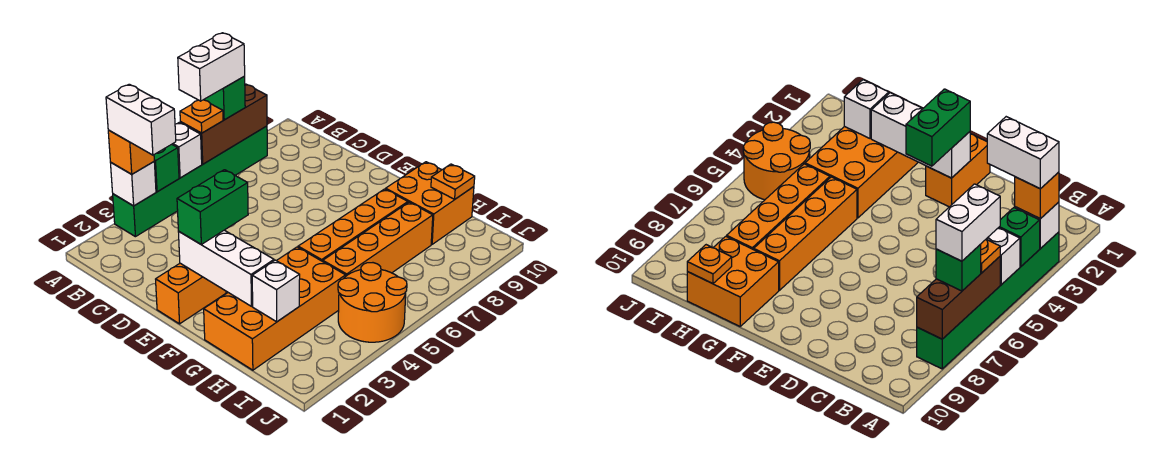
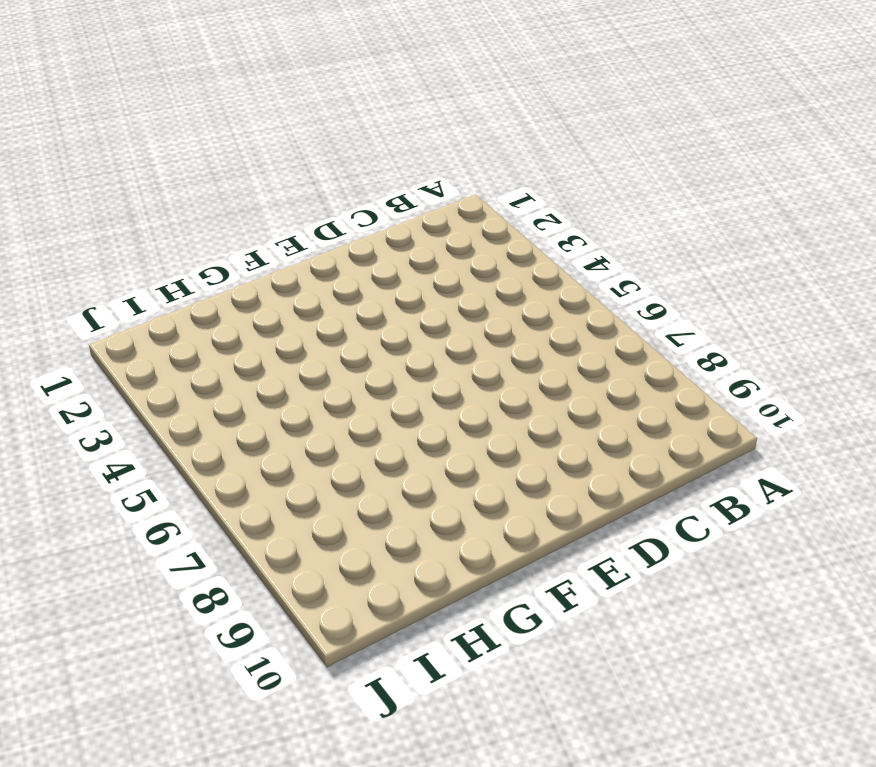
none -> green brick A3:A8 level 1
none -> orange brick E1:E2 level 1
none -> orange brick G1:H4 level 1

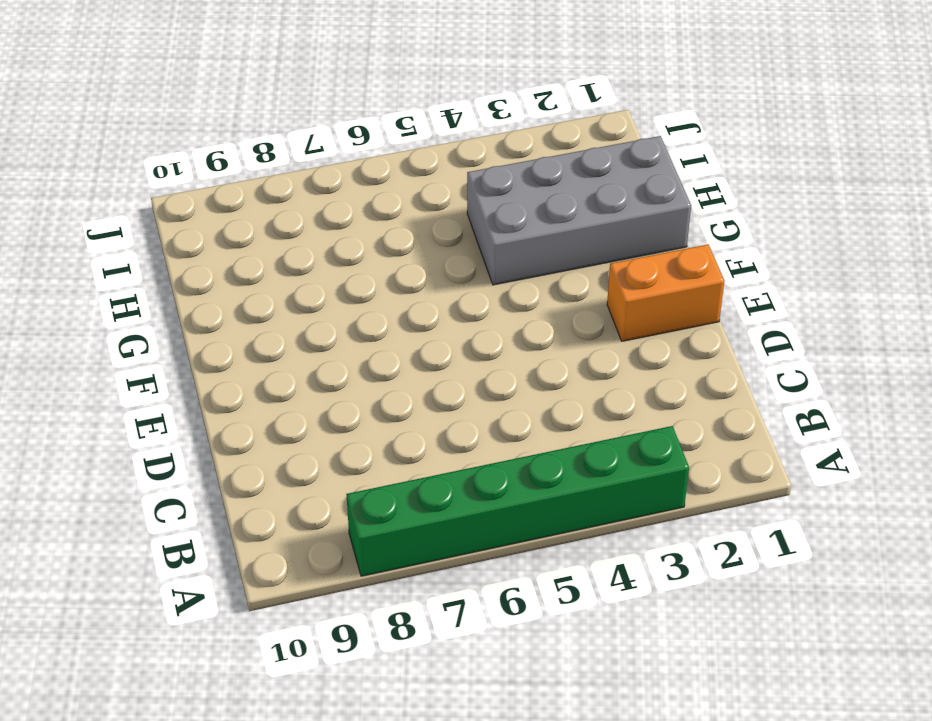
grey brick G1:H4 level 1 -> orange brick G1:H4 level 1
none -> orange brick G5:G8 level 1
none -> orange brick G9:H10 level 1
none -> orange brick H5:H8 level 1

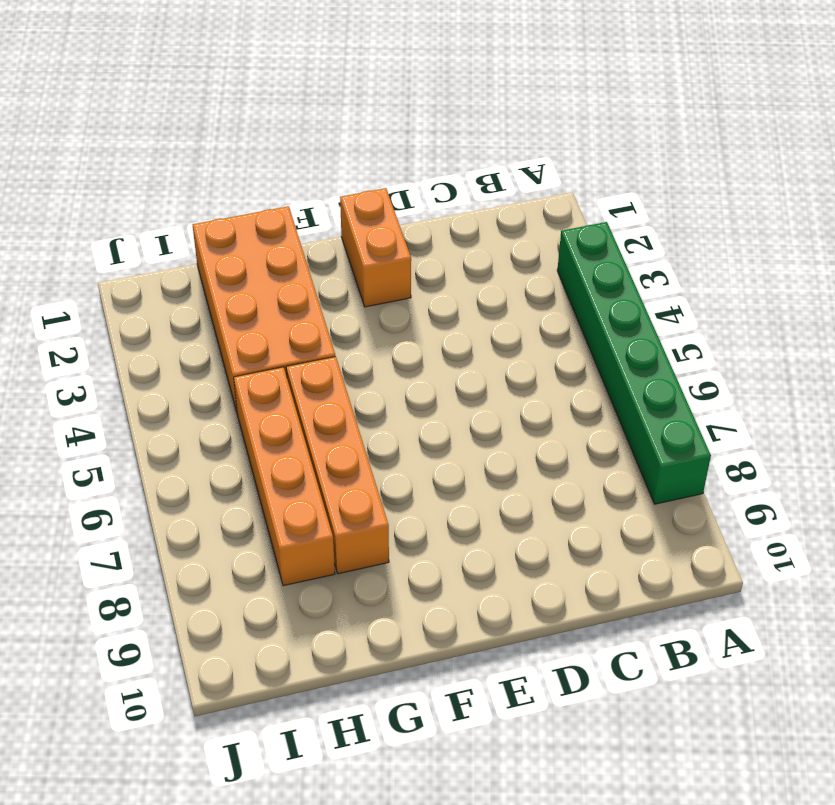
none -> orange brick G9:H10 level 1
none -> orange round brick I4:J5 level 1
none -> white brick A3 level 2

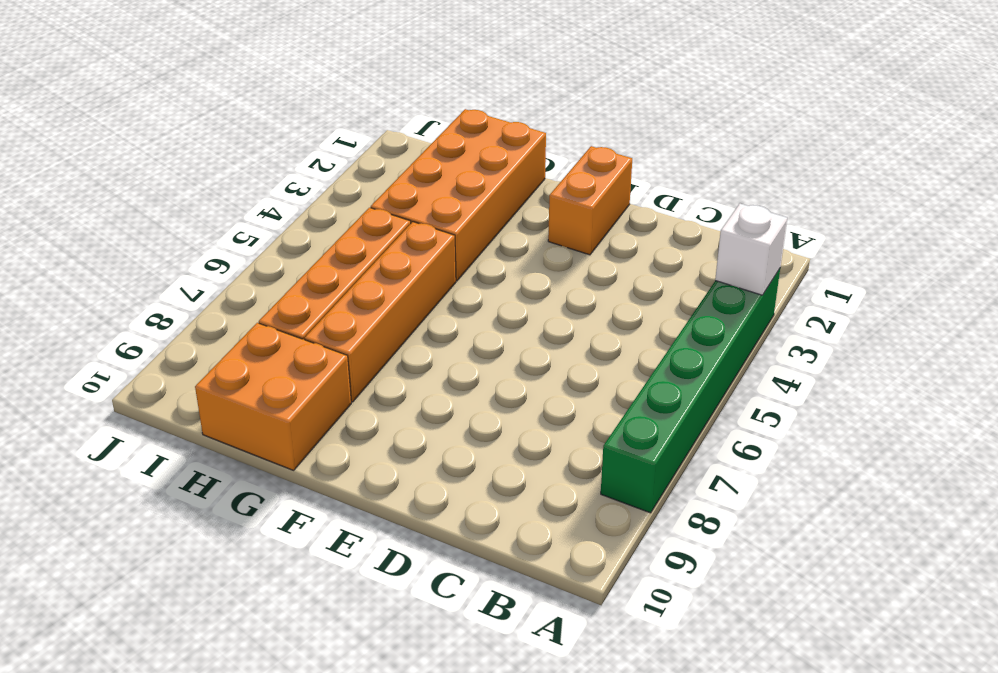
none -> orange round brick I4:J5 level 1
none -> green brick A4 level 2
none -> white brick A5 level 2

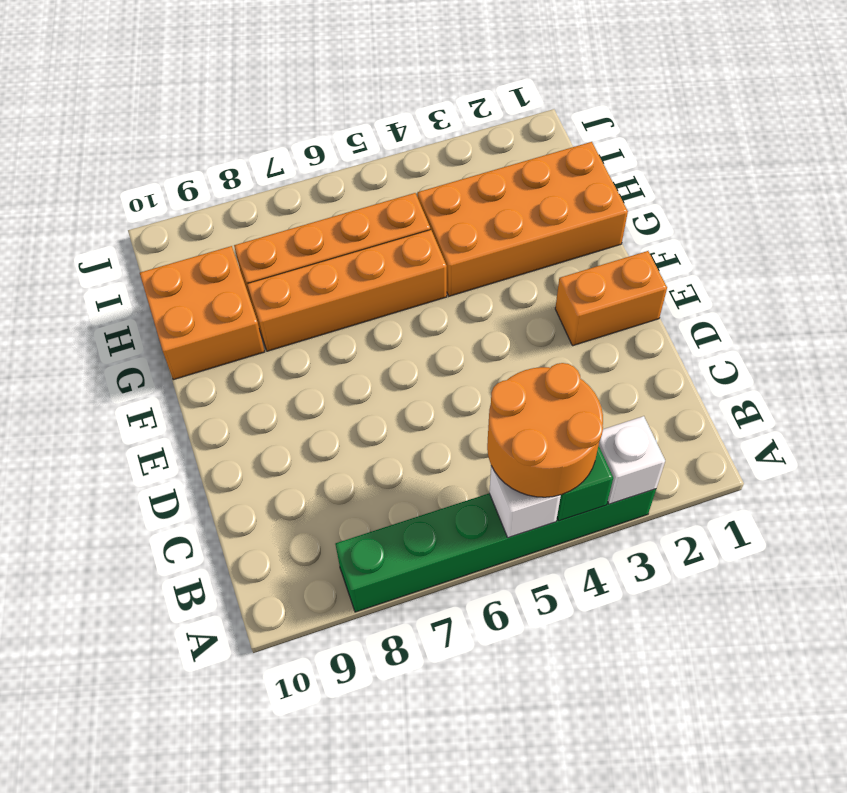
orange round brick A4:B5 level 3 -> orange round brick I4:J5 level 1
none -> brown brick A6:A8 level 2
none -> white brick E2:G2 level 2
none -> white brick H2 level 2

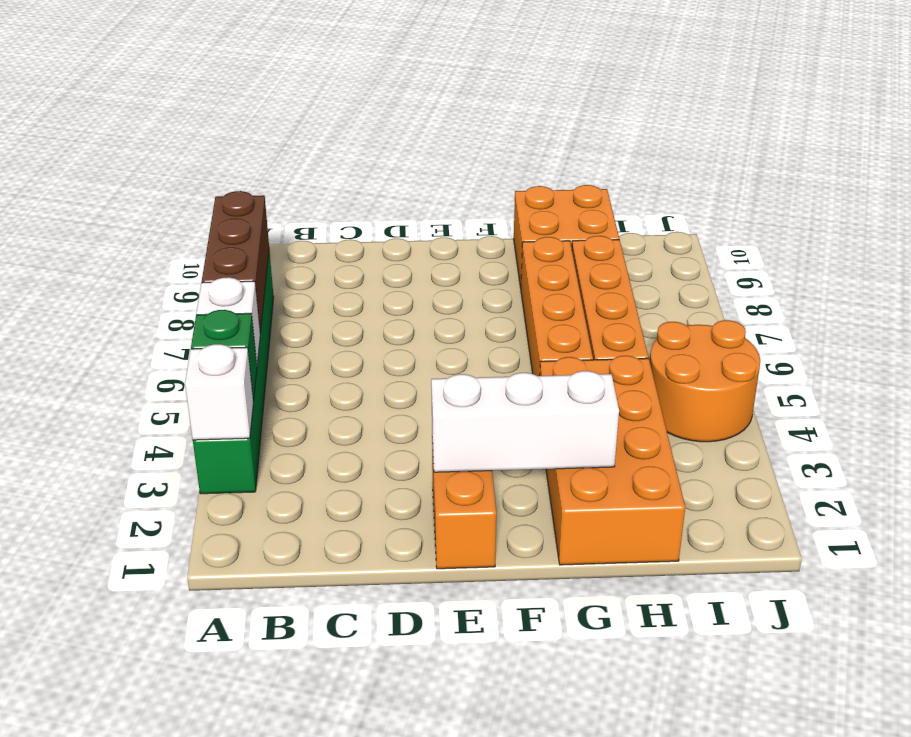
none -> white brick H2 level 2
none -> orange plate H10 level 2
none -> orange brick A3 level 3

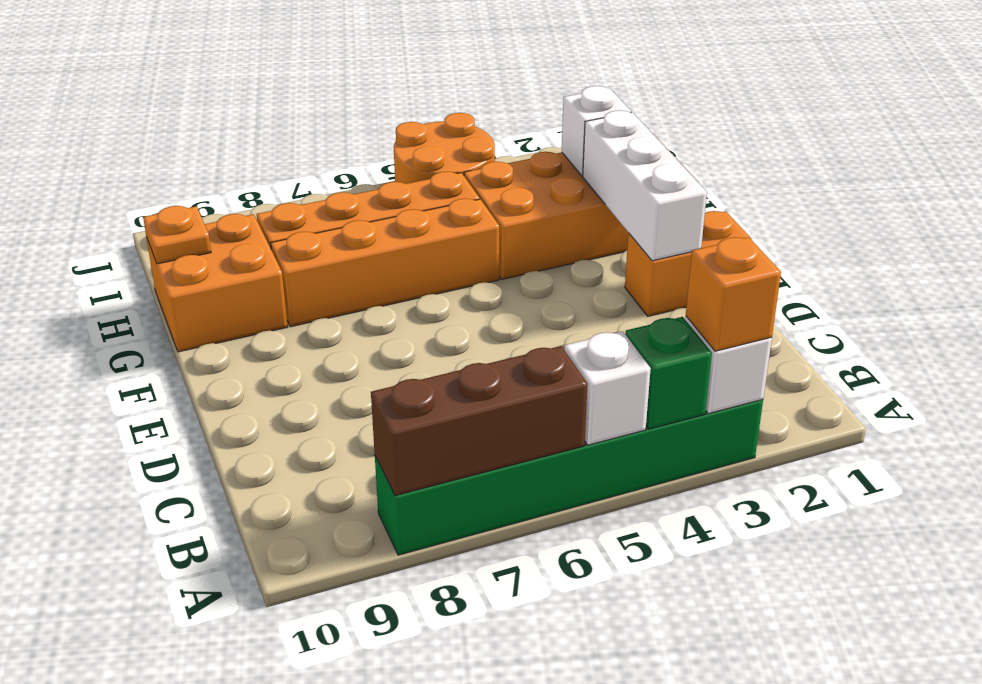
none -> orange plate A6 level 3
none -> green brick A7 level 3
none -> green brick E2:E3 level 3

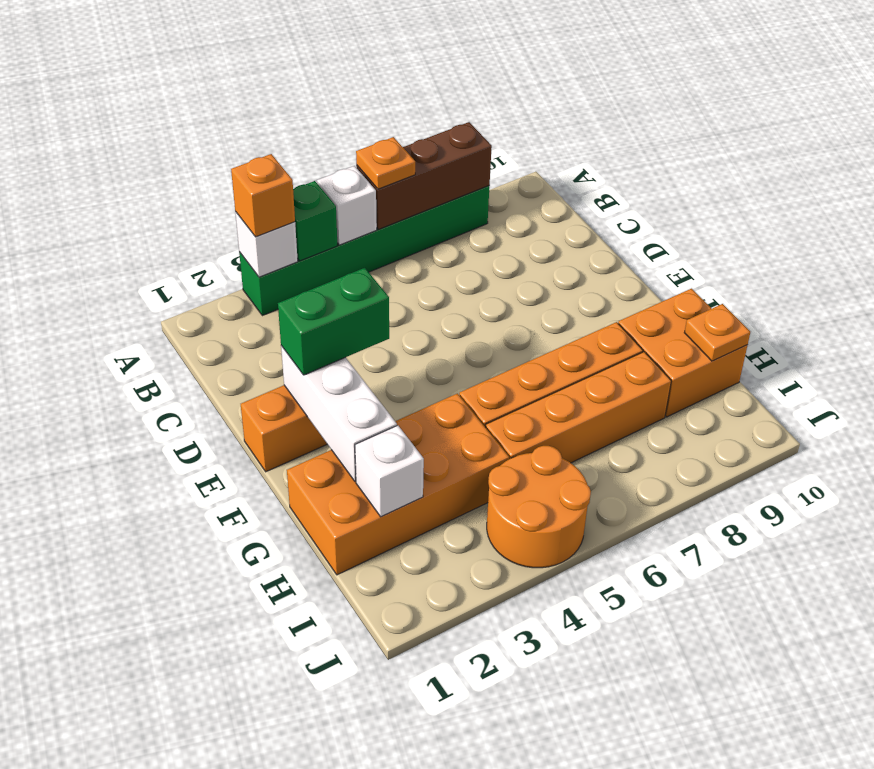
none -> green brick A7 level 3
none -> white brick A3:B3 level 4
none -> white brick A6:A7 level 4

